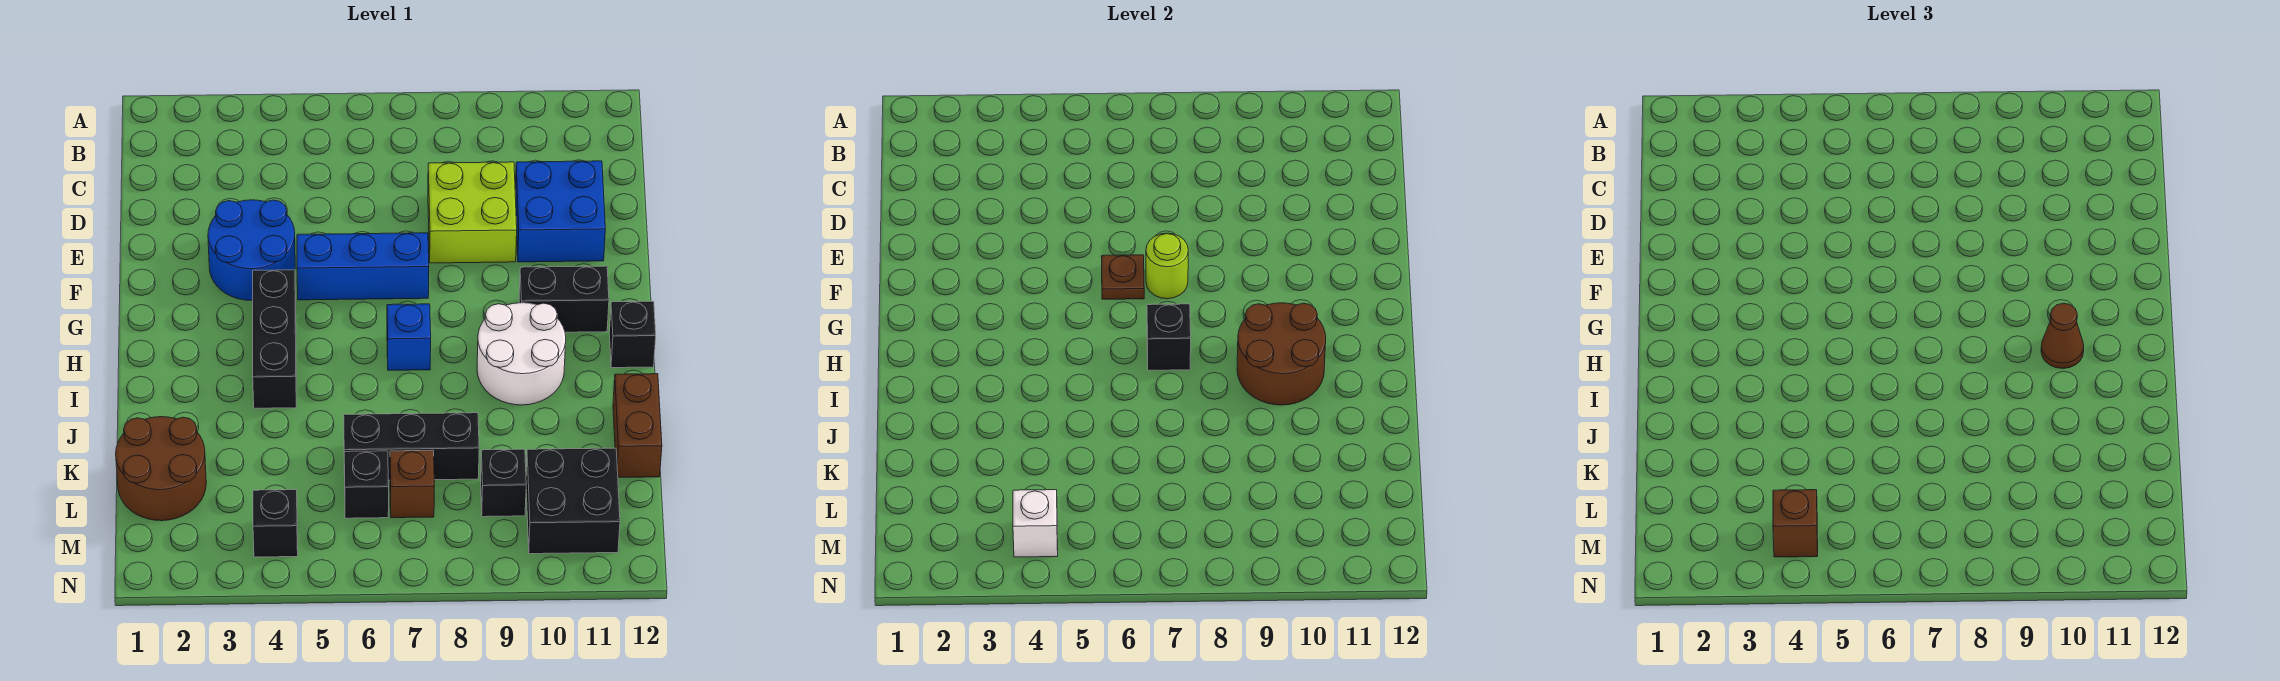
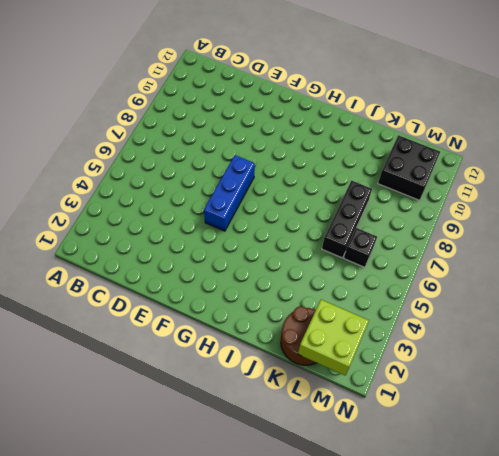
lime brick L1:M2 level 2 -> lime brick D8:E9 level 1
none -> blue brick D10:E11 level 1
none -> blue round brick E3:F4 level 1
none -> black brick G4:I4 level 1

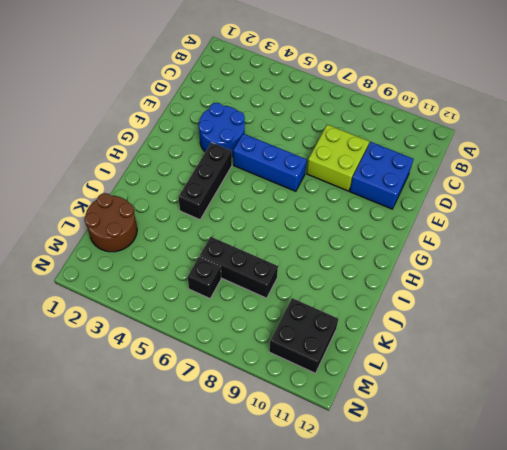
none -> black brick G10:G11 level 1
none -> blue brick H7 level 1
none -> white round brick H9:I10 level 1

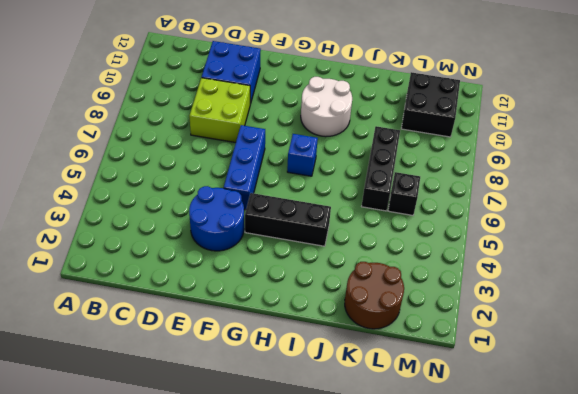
none -> black brick G10:G11 level 1
none -> black brick H12 level 1
none -> brown brick J12:K12 level 1

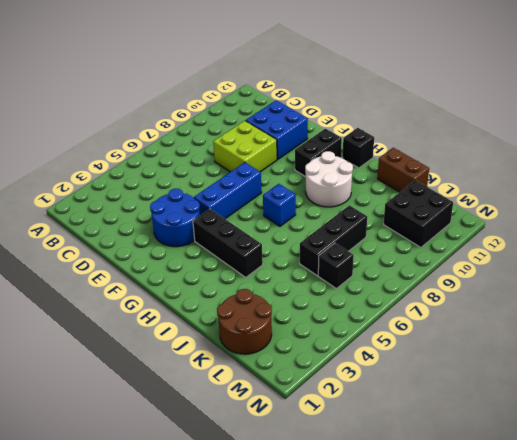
none -> brown brick L7 level 1
none -> black brick L9 level 1
none -> black brick M4 level 1

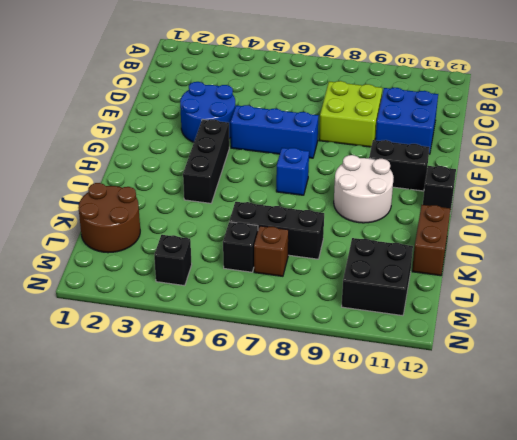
none -> black brick L9 level 1
none -> brown plate F6 level 2
none -> lime round brick F7 level 2

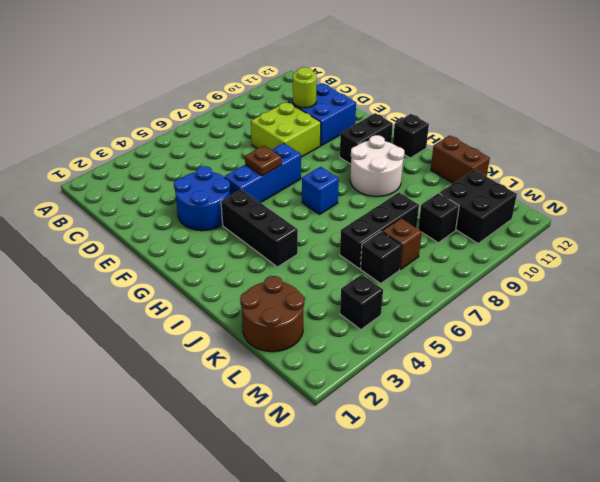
lime round brick D10 level 2 -> lime round brick F7 level 2
none -> black brick H7 level 2
none -> brown round brick H9:I10 level 2
none -> white brick M4 level 2

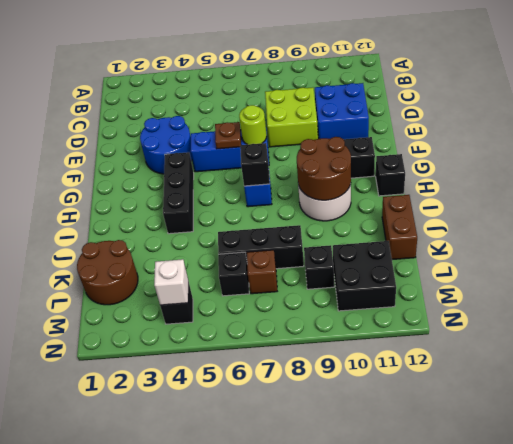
none -> brown cone H10 level 3
none -> brown brick M4 level 3

